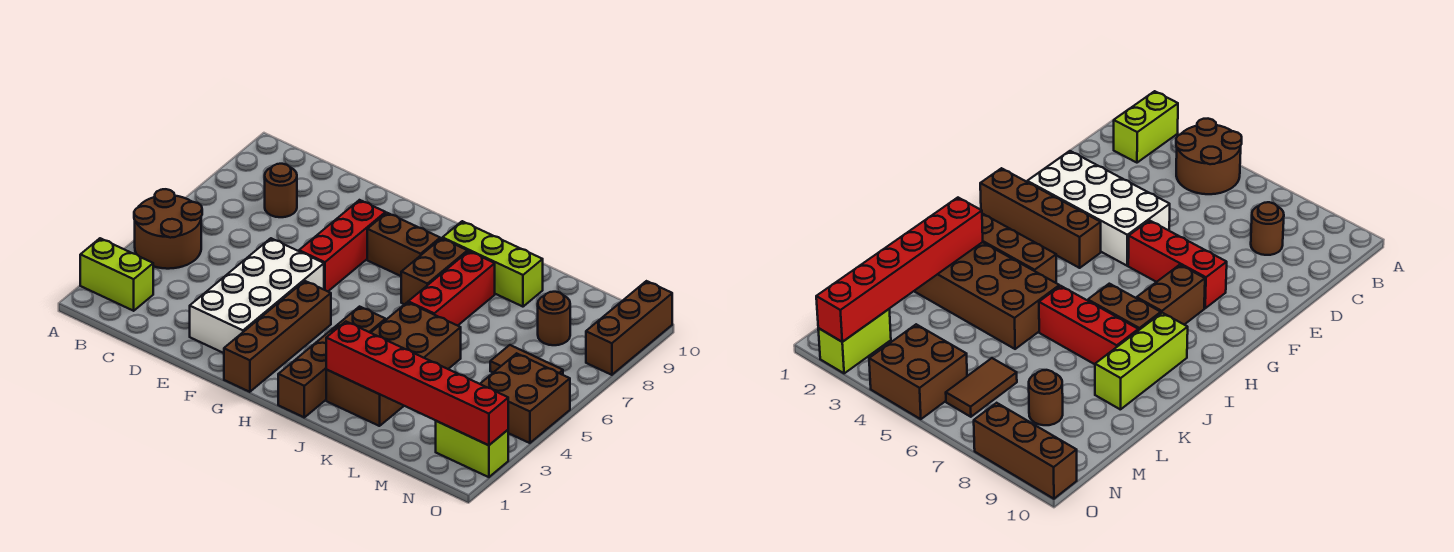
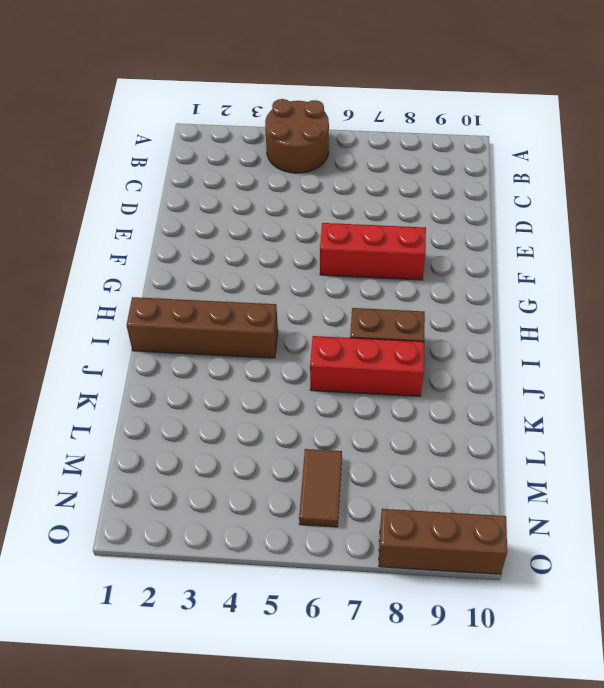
none -> lime brick A2:B2 level 1
none -> brown round brick C8 level 1
none -> white brick E2:F5 level 1

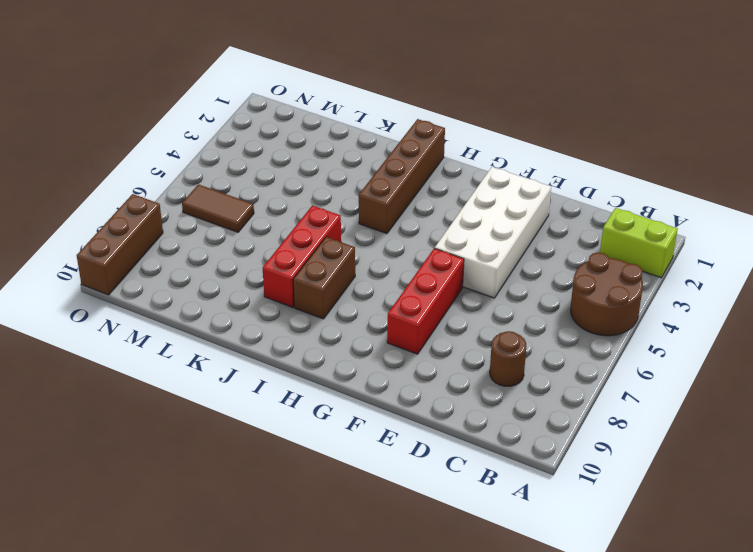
none -> brown brick G1:G4 level 1
none -> brown brick G8:H8 level 1
none -> lime brick I9:K9 level 1

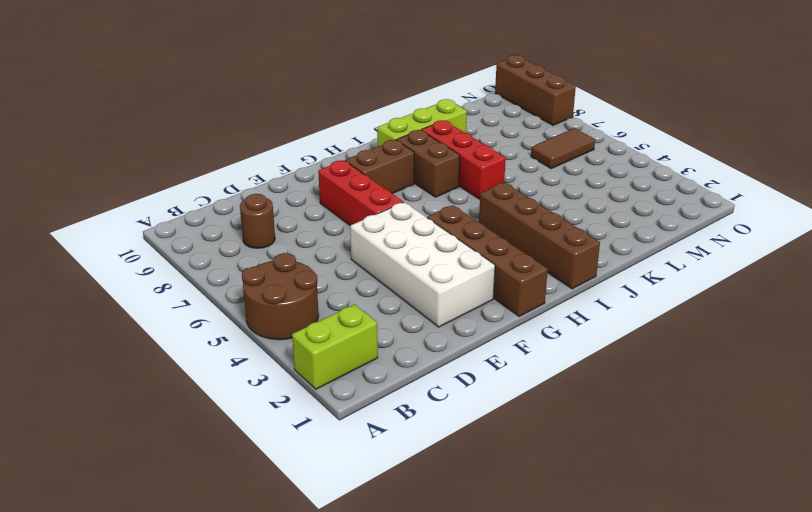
none -> brown brick J2:K5 level 1
none -> brown round brick M8 level 1
none -> lime brick N2:O2 level 1

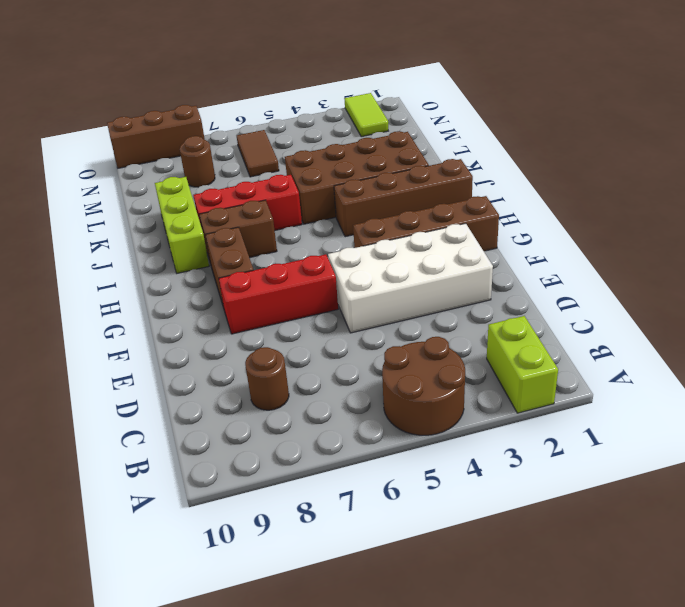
lime tile N2:O2 level 1 -> lime brick N2:O2 level 1
none -> brown brick N4:O5 level 1
none -> red brick J2:O2 level 2

